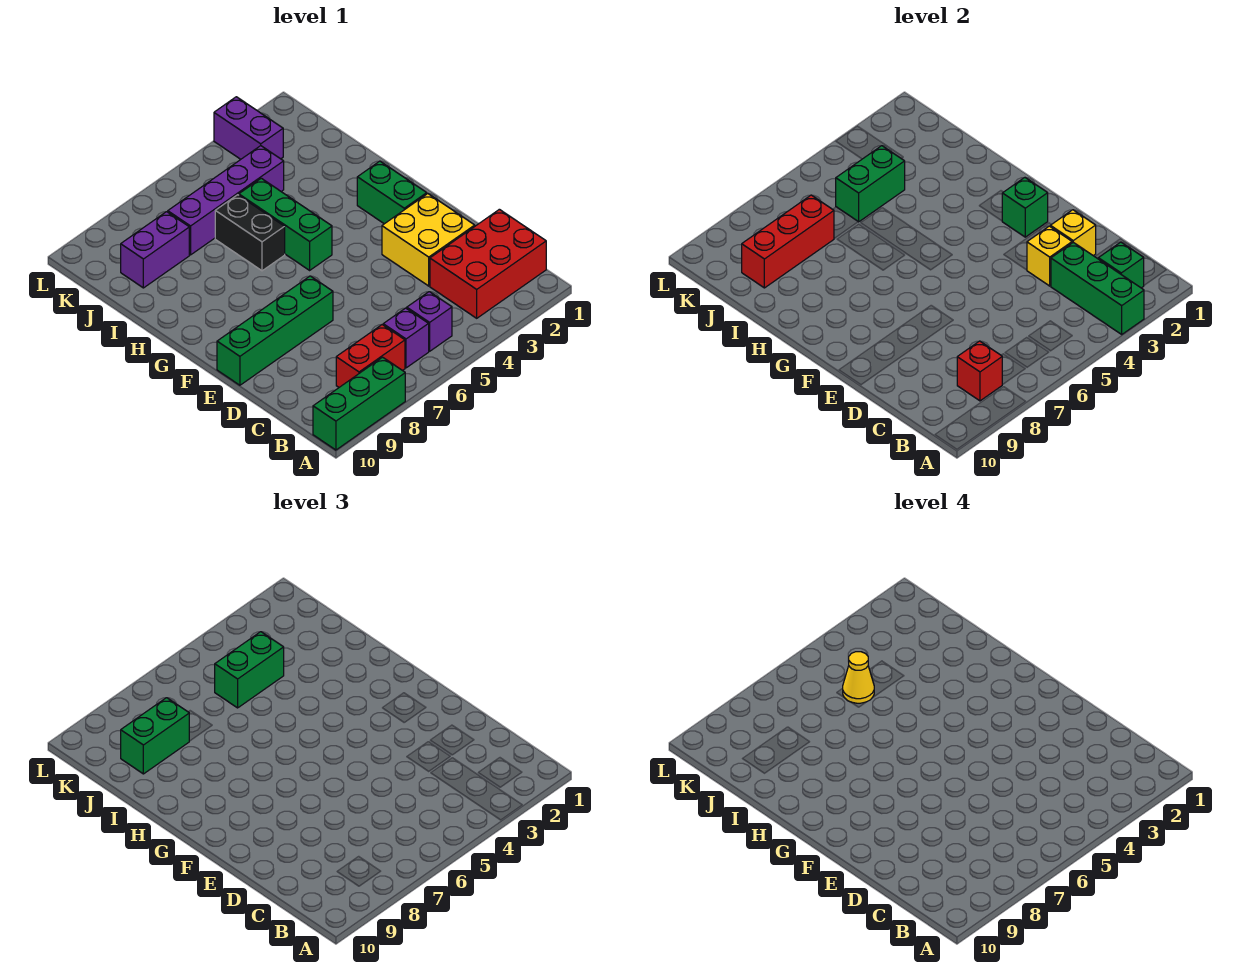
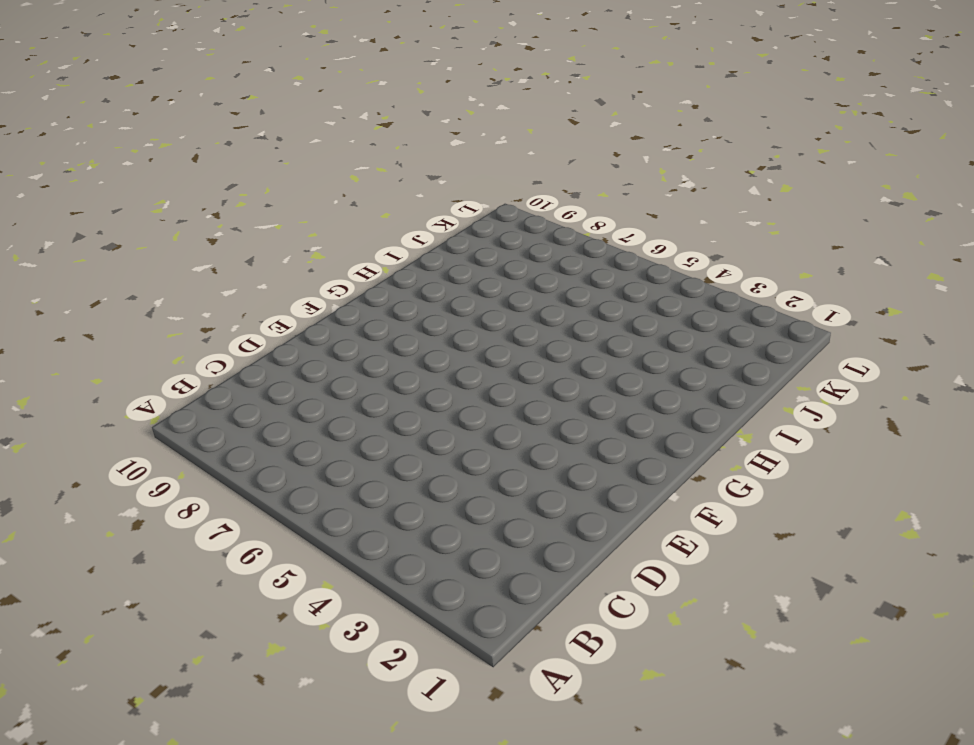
none -> green brick A8:A10 level 1
none -> red brick B1:C3 level 1
none -> purple brick B5 level 1

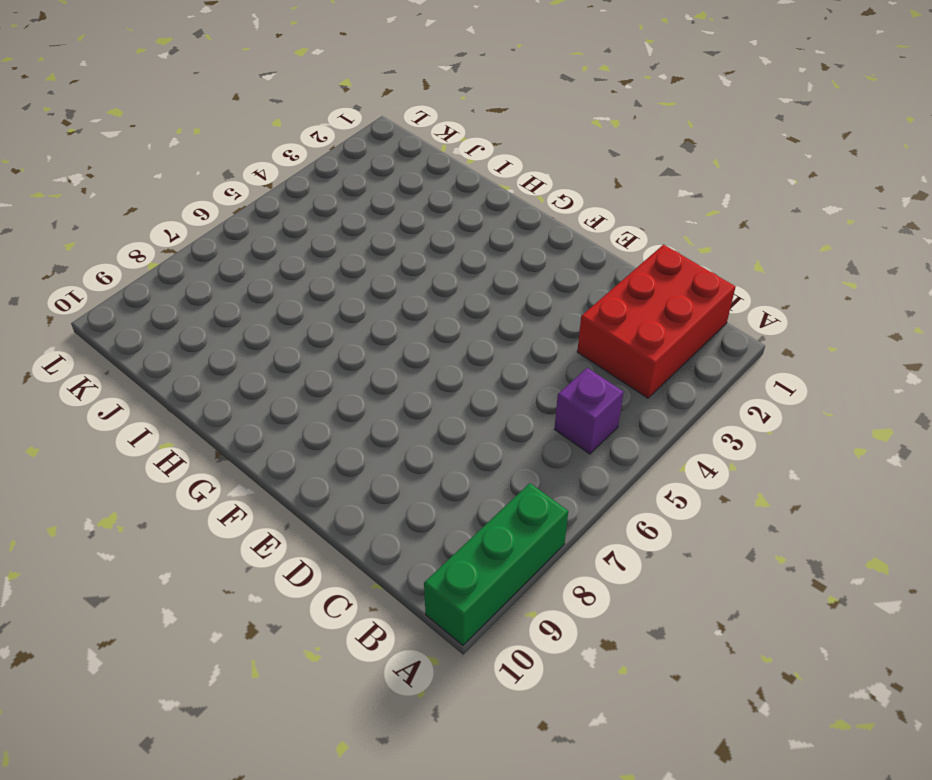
none -> purple brick B6 level 1
none -> red brick B7:B8 level 1
none -> yellow brick D2:E3 level 1

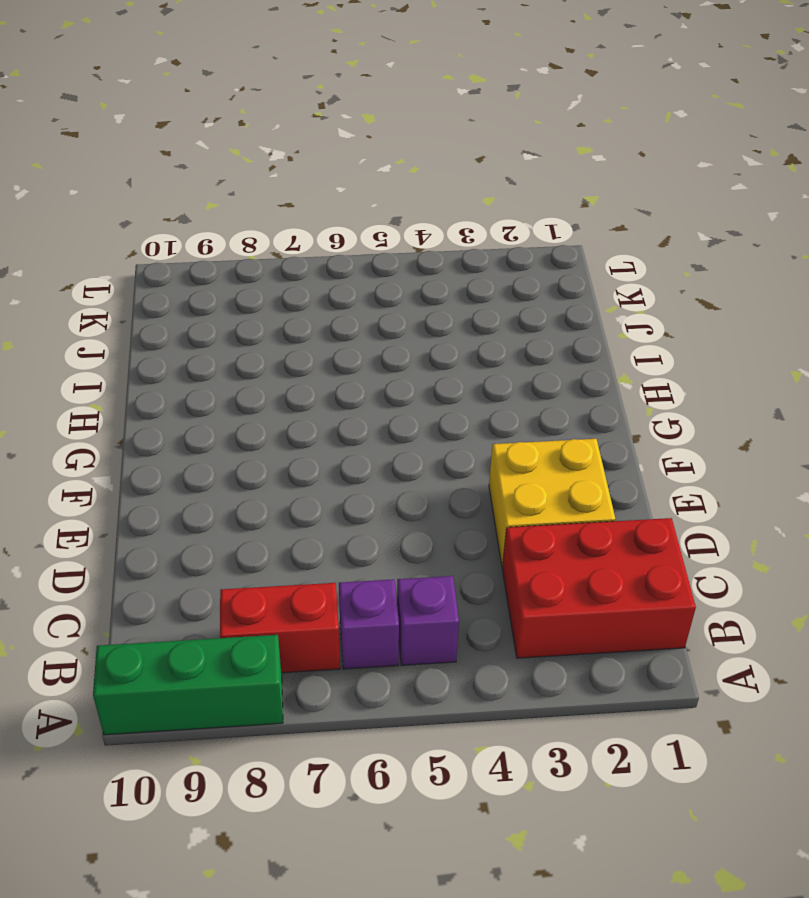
none -> green brick E7:E10 level 1
none -> green brick F2:G2 level 1
none -> green brick G5:I5 level 1

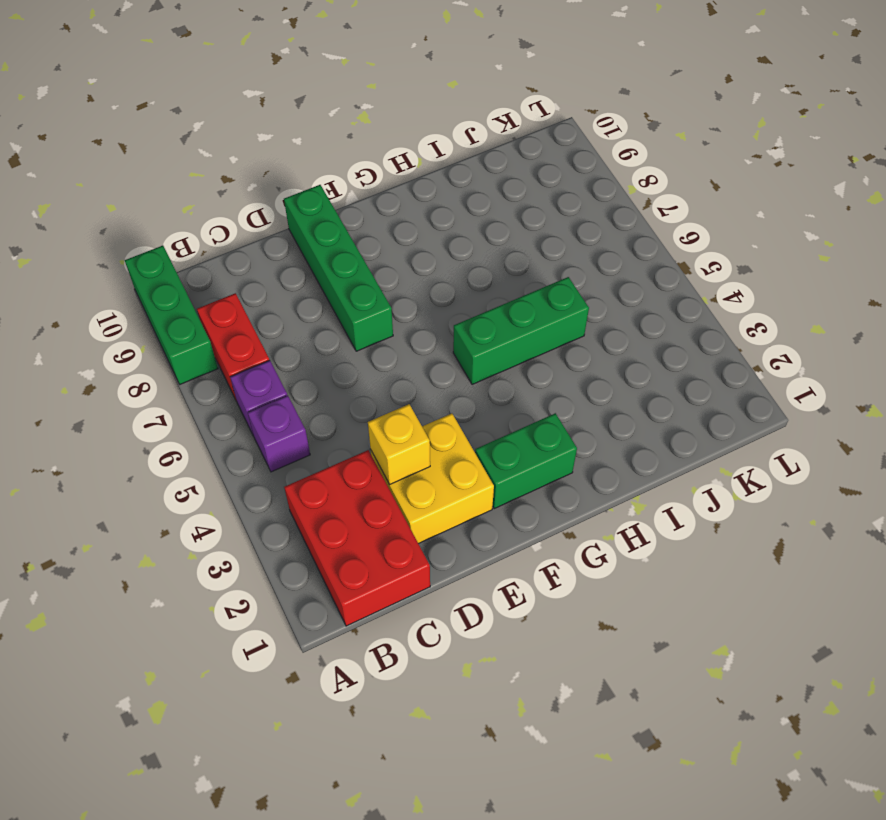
none -> black brick H6:I6 level 1
none -> purple brick J4:J7 level 1
none -> purple brick J8:J9 level 1

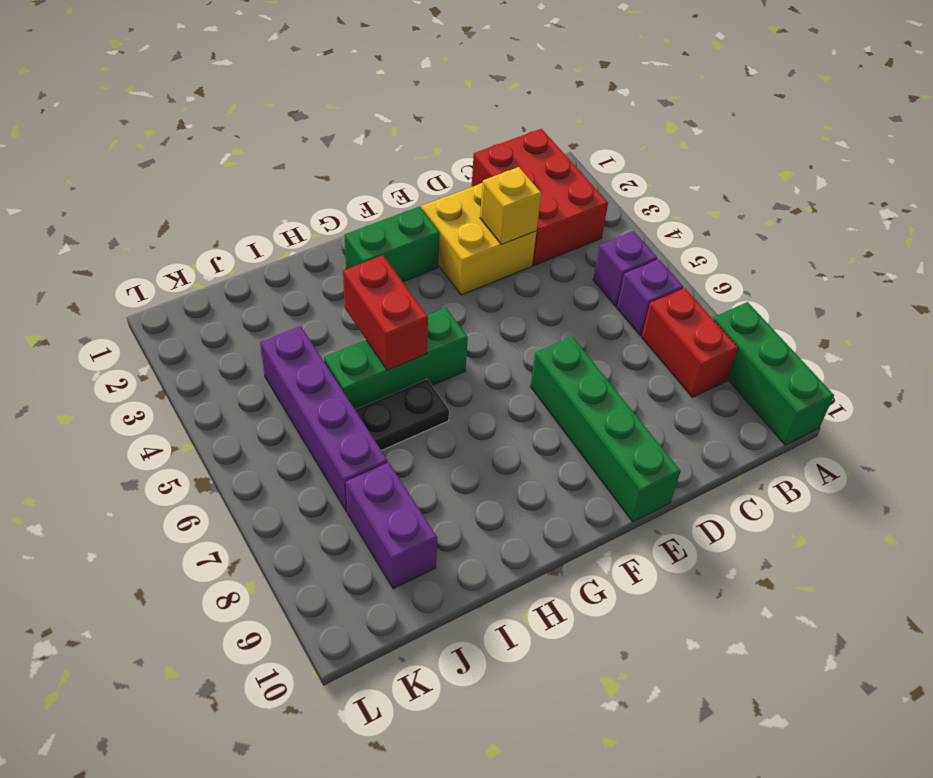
red brick H4:H5 level 2 -> none
black plate H6:I6 level 1 -> black brick H6:I6 level 1
none -> purple brick K3:L3 level 1
none -> green brick A3:C3 level 2
none -> green brick B2 level 2

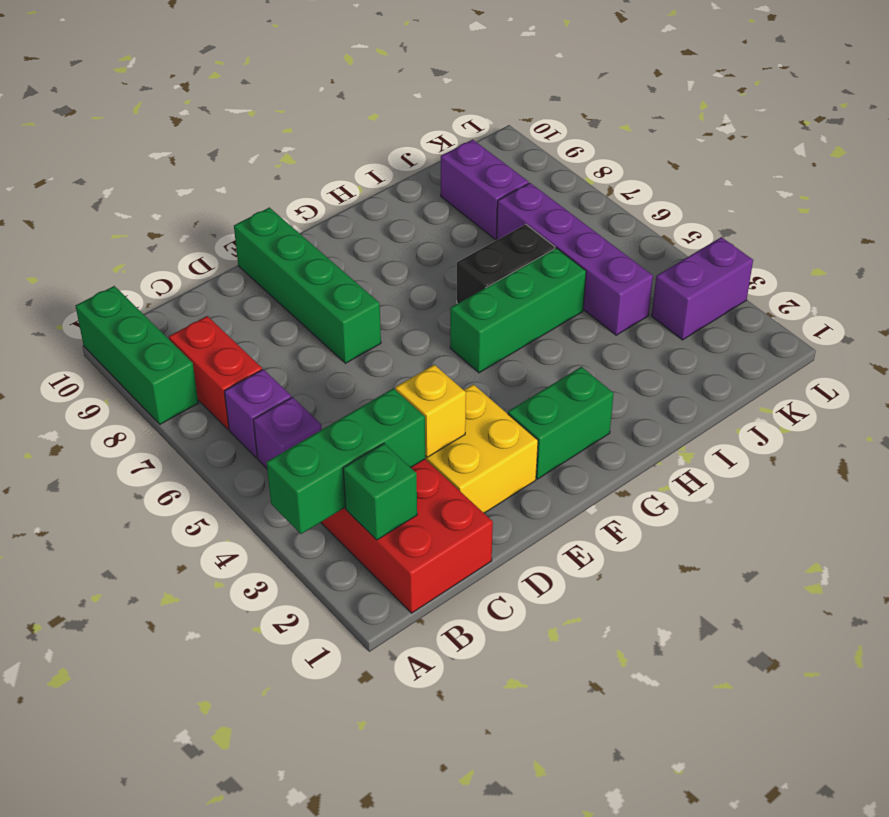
none -> red brick B8 level 2
none -> yellow brick D2 level 2
none -> green brick F2 level 2

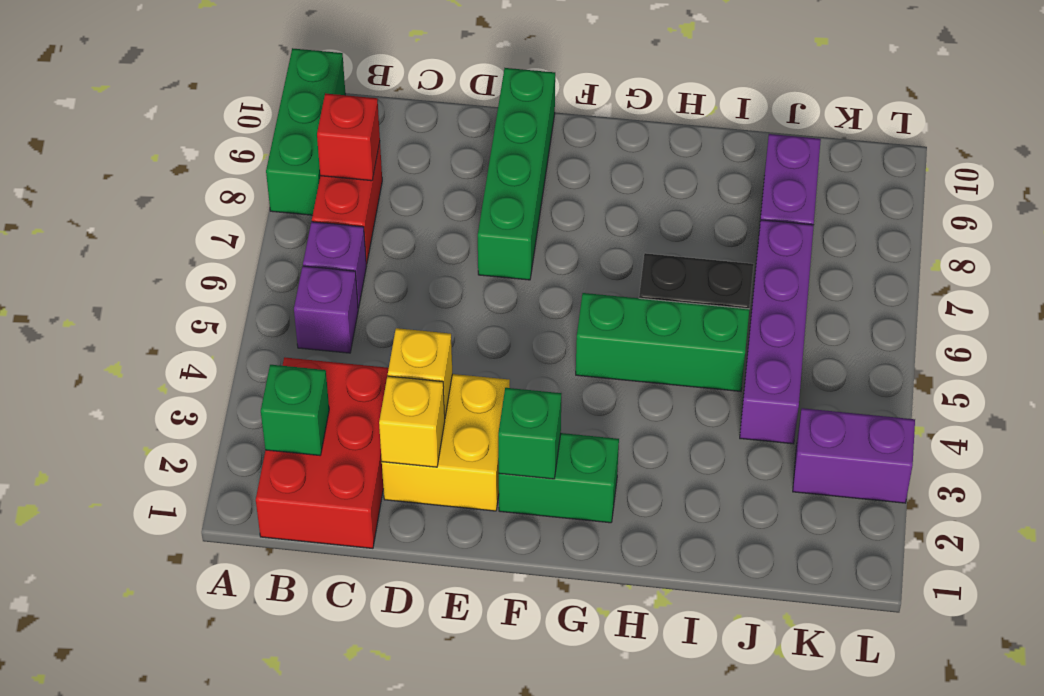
none -> green brick A3:C3 level 2
none -> green brick J4:J5 level 2
none -> red brick J7:J9 level 2

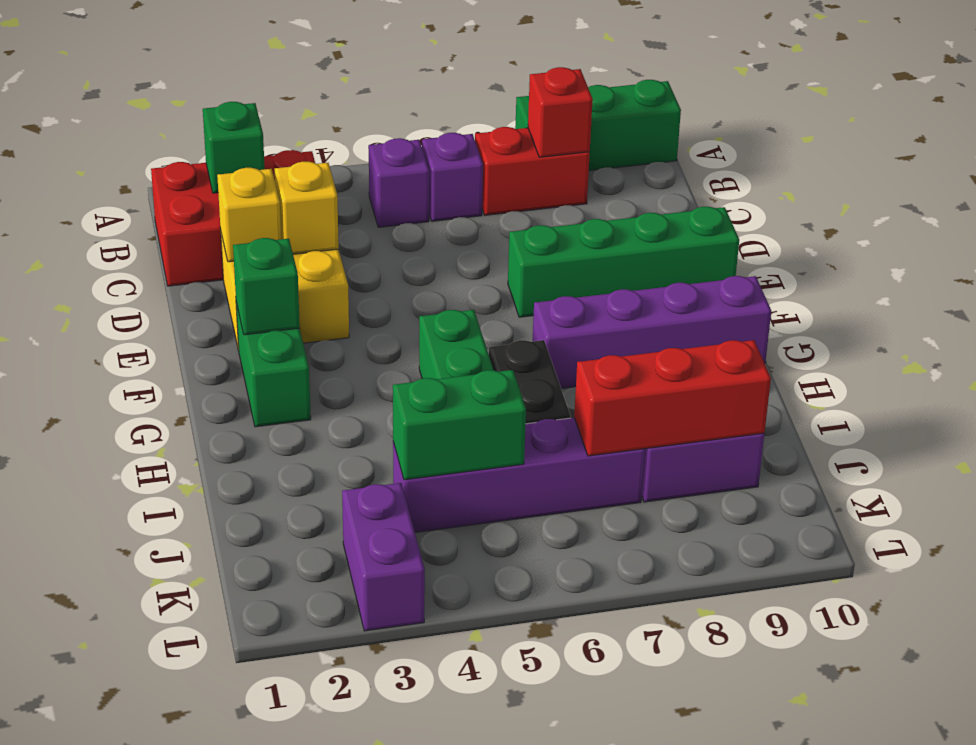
purple brick G7:G10 level 1 -> none
none -> green brick A3:C3 level 2
none -> green brick J4:J5 level 3
none -> green brick J8:J9 level 3

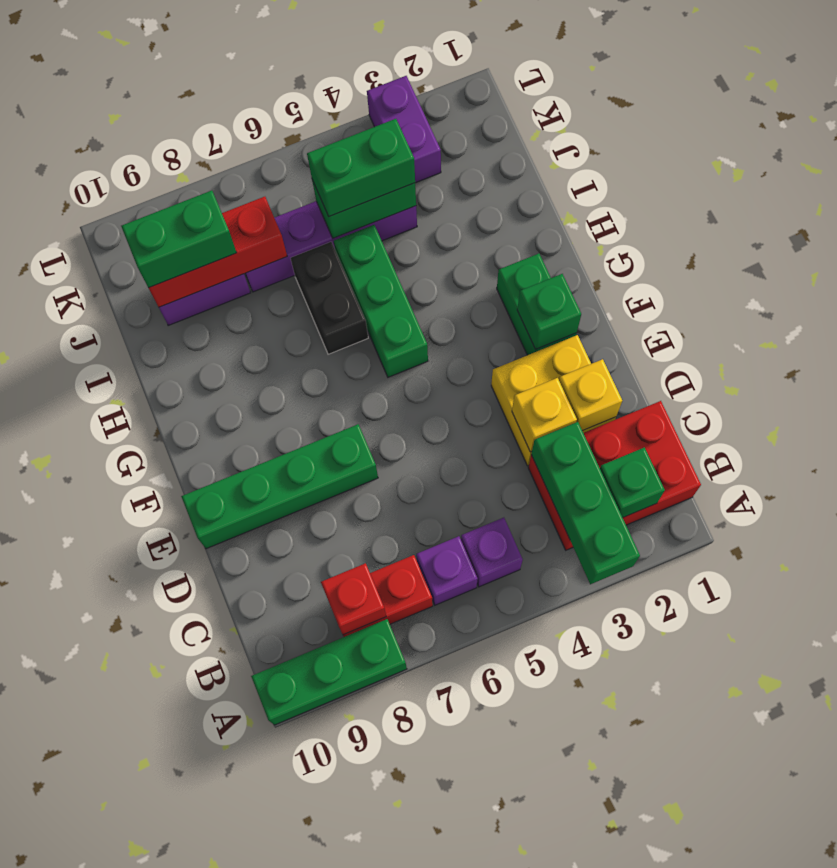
none -> yellow cone J5 level 4

